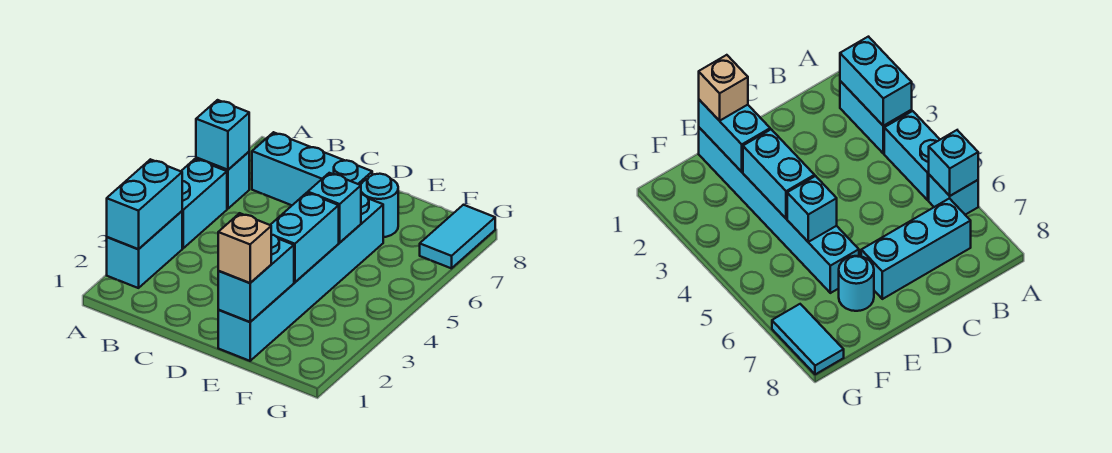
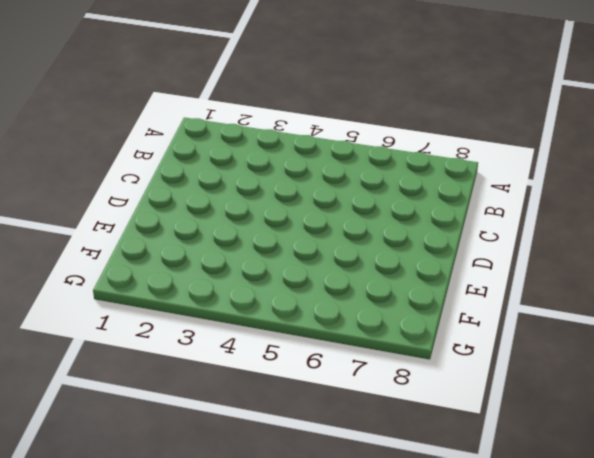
none -> cyan brick A2:A3 level 1
none -> cyan brick A4:A5 level 1
none -> cyan brick A6 level 1

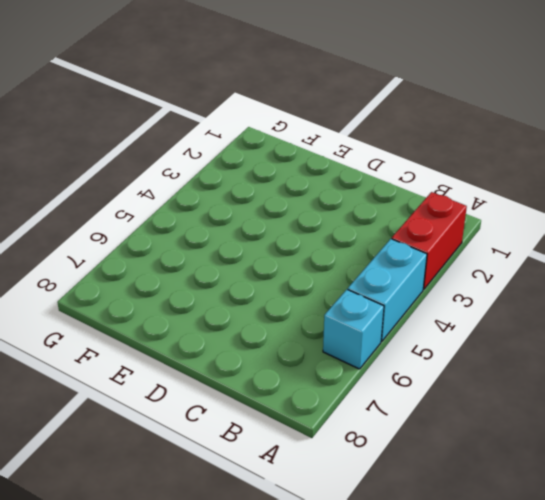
red brick A2:A3 level 1 -> cyan brick A2:A3 level 1
none -> cyan brick B7:D7 level 1
none -> cyan brick E1:E6 level 1
none -> cyan round brick E7 level 1

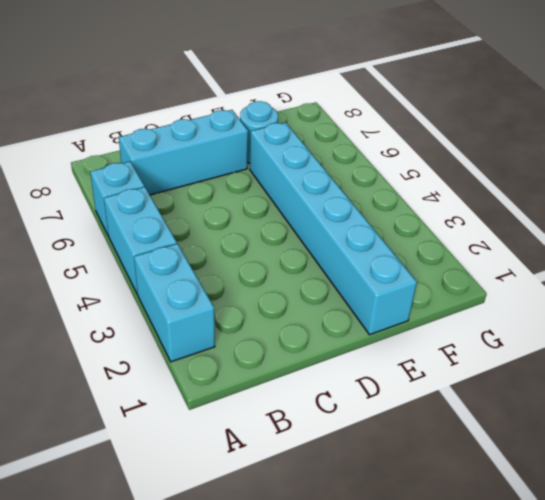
none -> cyan tile G7:G8 level 1
none -> cyan brick A2:A3 level 2
none -> cyan brick A6 level 2

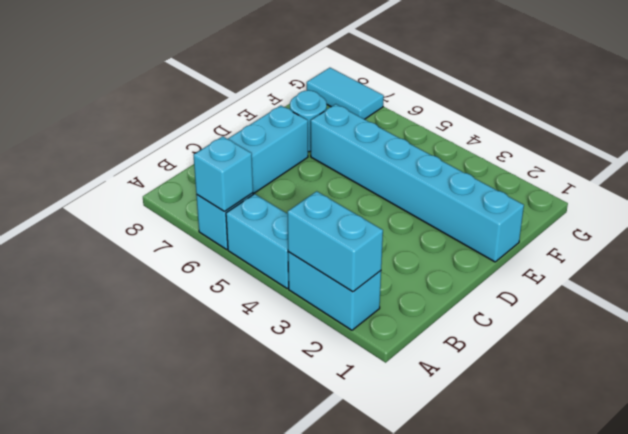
none -> cyan brick E1:E2 level 2
none -> cyan brick E3:E4 level 2
none -> cyan brick E5 level 2

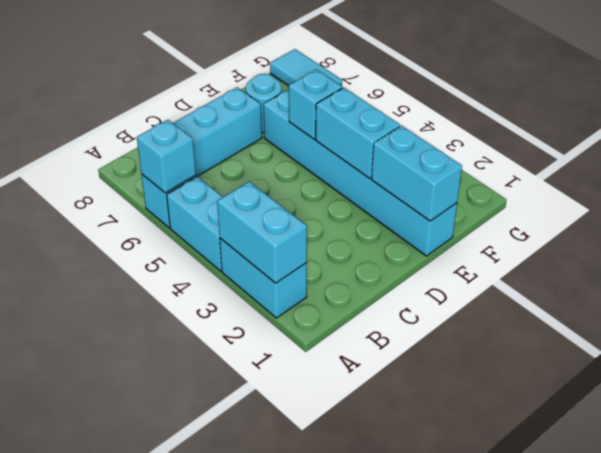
none -> tan brick E1 level 3

